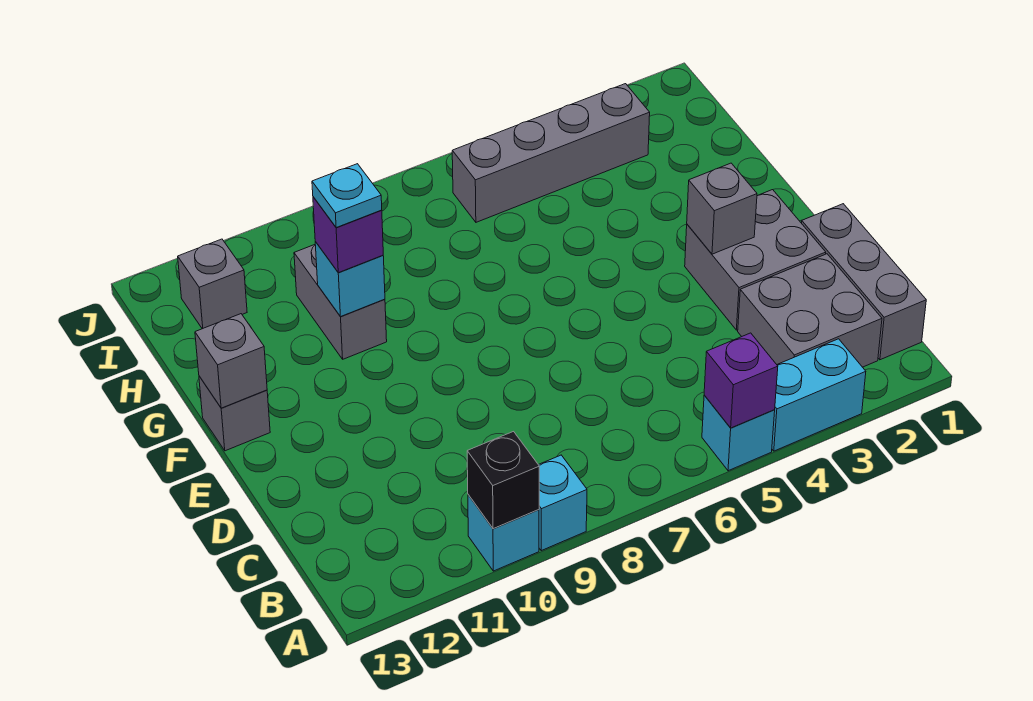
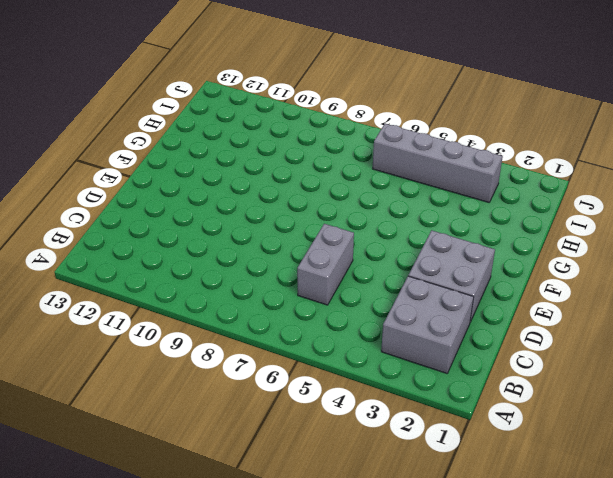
grey brick C6:D6 level 1 -> grey brick G10:H10 level 1
none -> cyan brick A3:A4 level 1
none -> cyan brick A5 level 1
none -> cyan brick A9 level 1

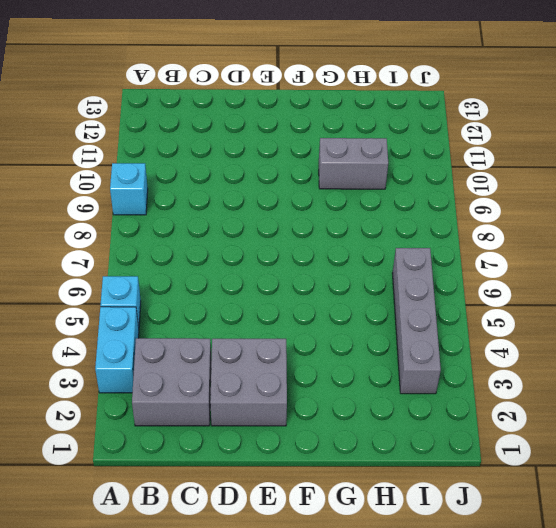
none -> cyan brick A10 level 1
none -> grey brick B1:D1 level 1
none -> grey brick F13 level 1

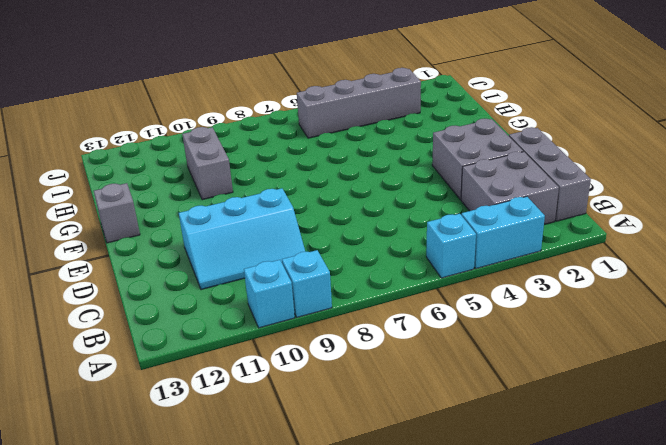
cyan slope C9:D11 level 1 top D -> none
none -> grey brick I12 level 1
none -> purple brick A5 level 2
none -> black brick A10 level 2

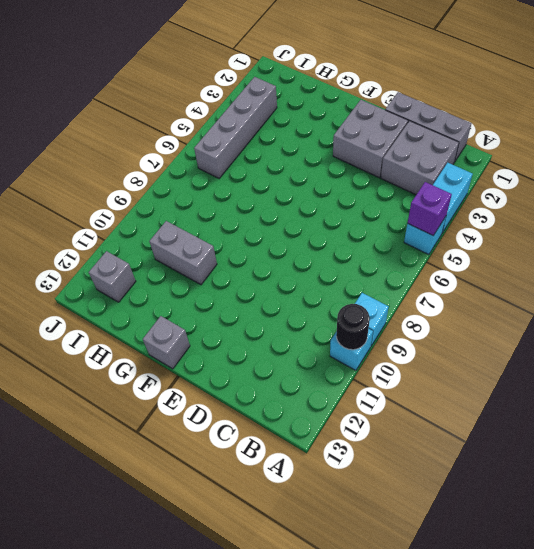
black round brick A10 level 2 -> black brick A10 level 2
none -> grey brick E3 level 2
none -> grey brick F13 level 2
none -> cyan brick G10 level 2

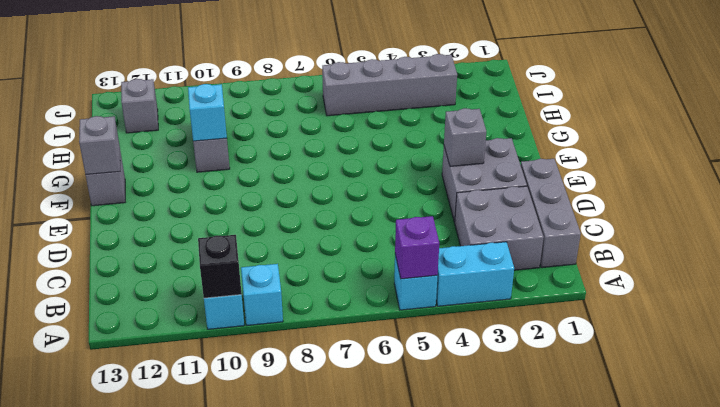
none -> purple brick G10 level 3
none -> cyan plate G10 level 4

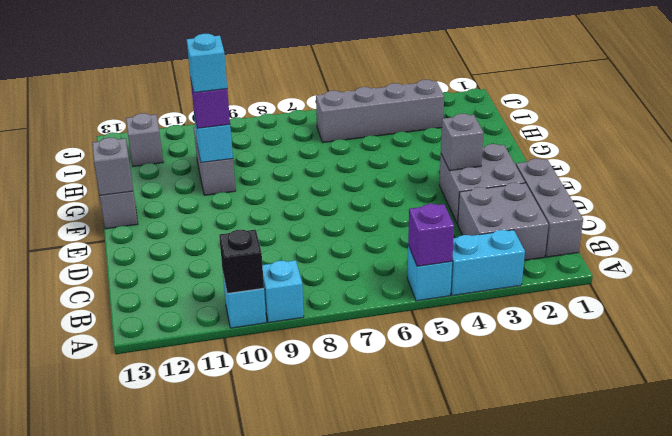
cyan brick G10 level 4 -> cyan plate G10 level 4

